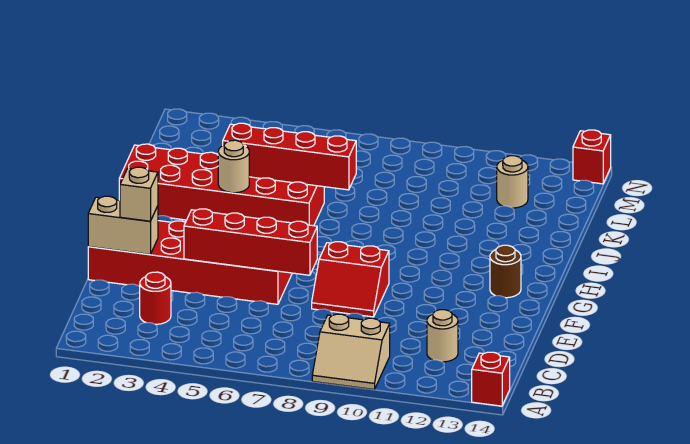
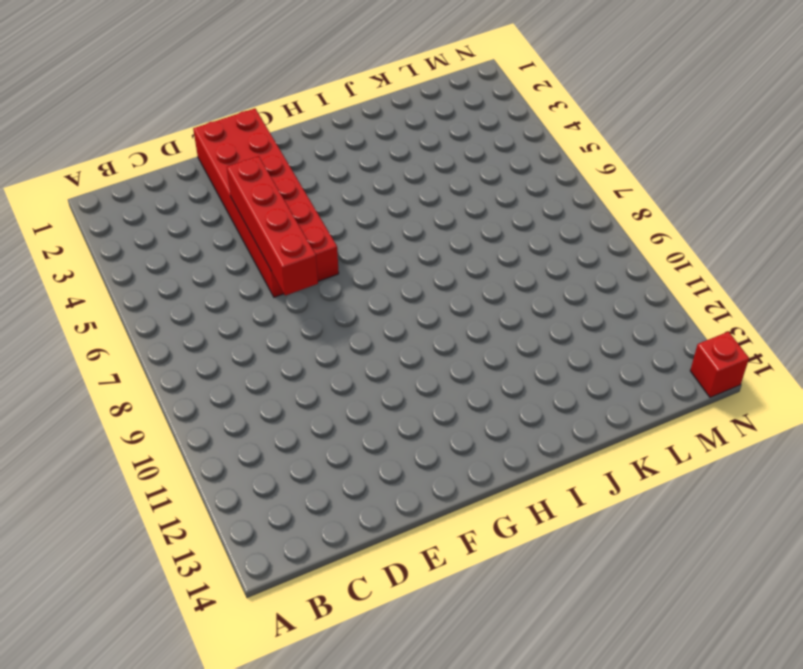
none -> tan slope A9:B10 level 1 top B
none -> red brick A14 level 1
none -> red round brick C3 level 1

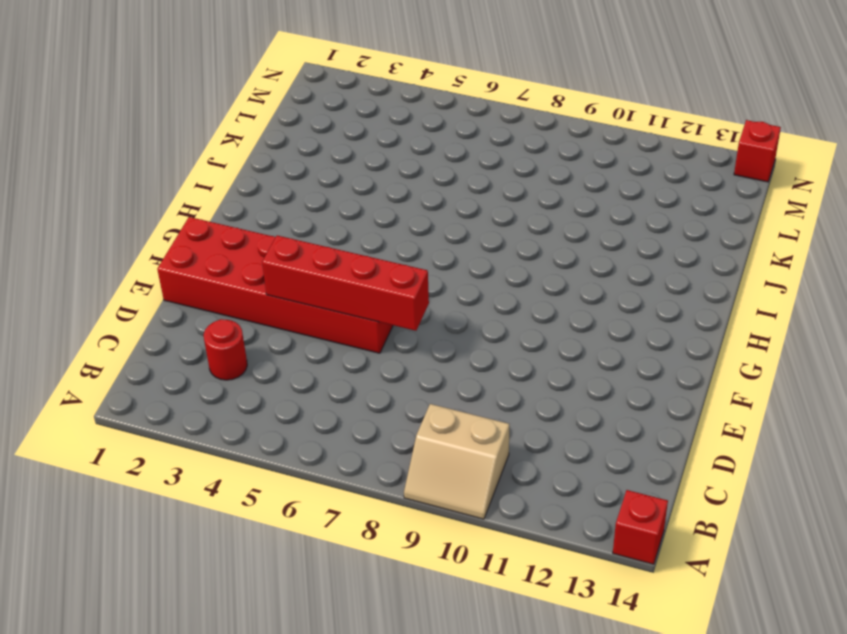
none -> tan round brick C12 level 1
none -> red slope E8:F9 level 1 top F
none -> brown round brick G13 level 1

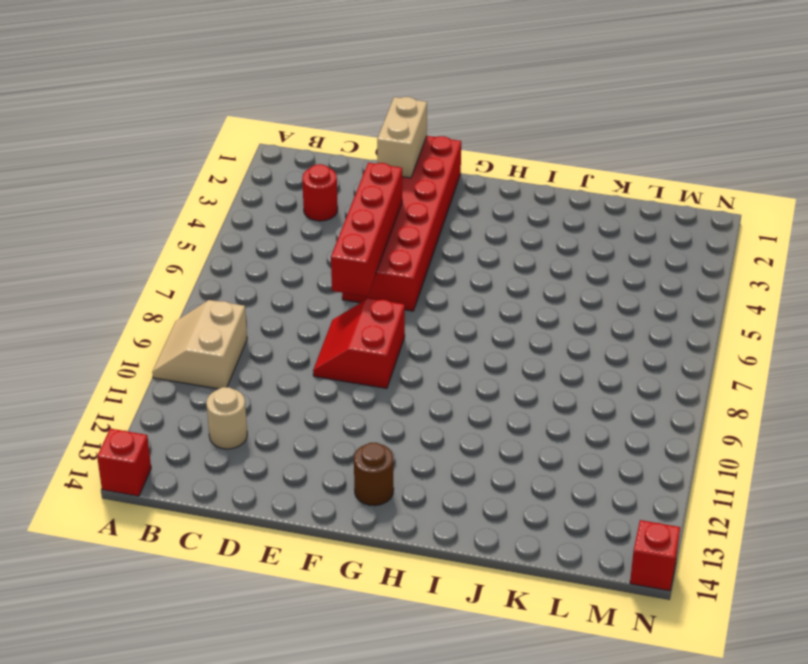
none -> red brick I1:J6 level 1
none -> tan round brick L12 level 1
none -> tan round brick I4 level 2

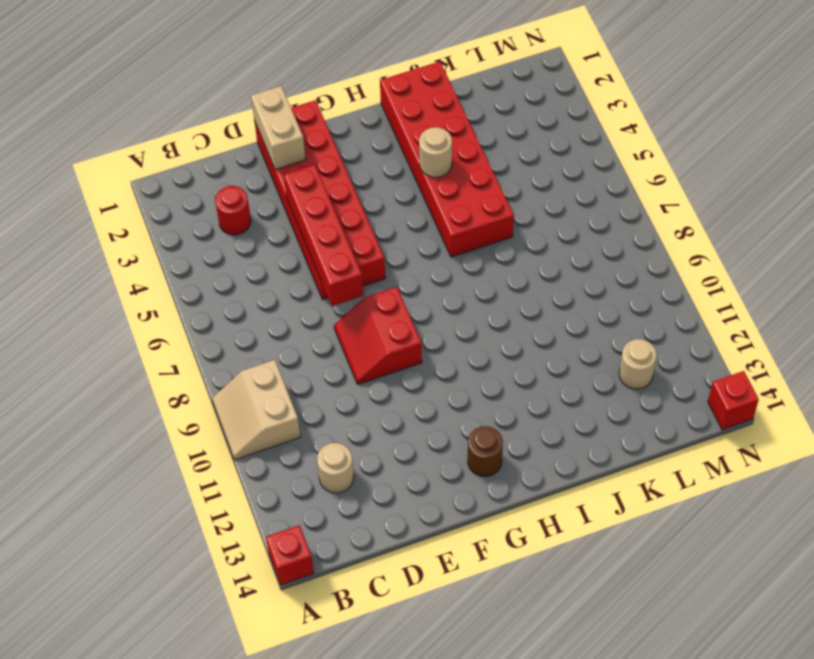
none -> red brick J4:J7 level 2
none -> tan brick E2 level 3

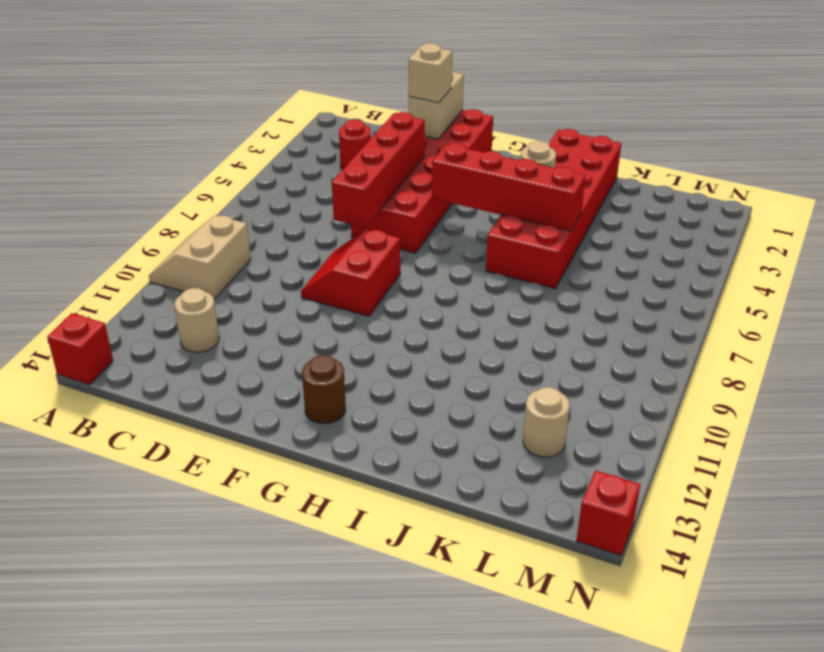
red brick G5:J5 level 2 -> red brick J4:J7 level 2

